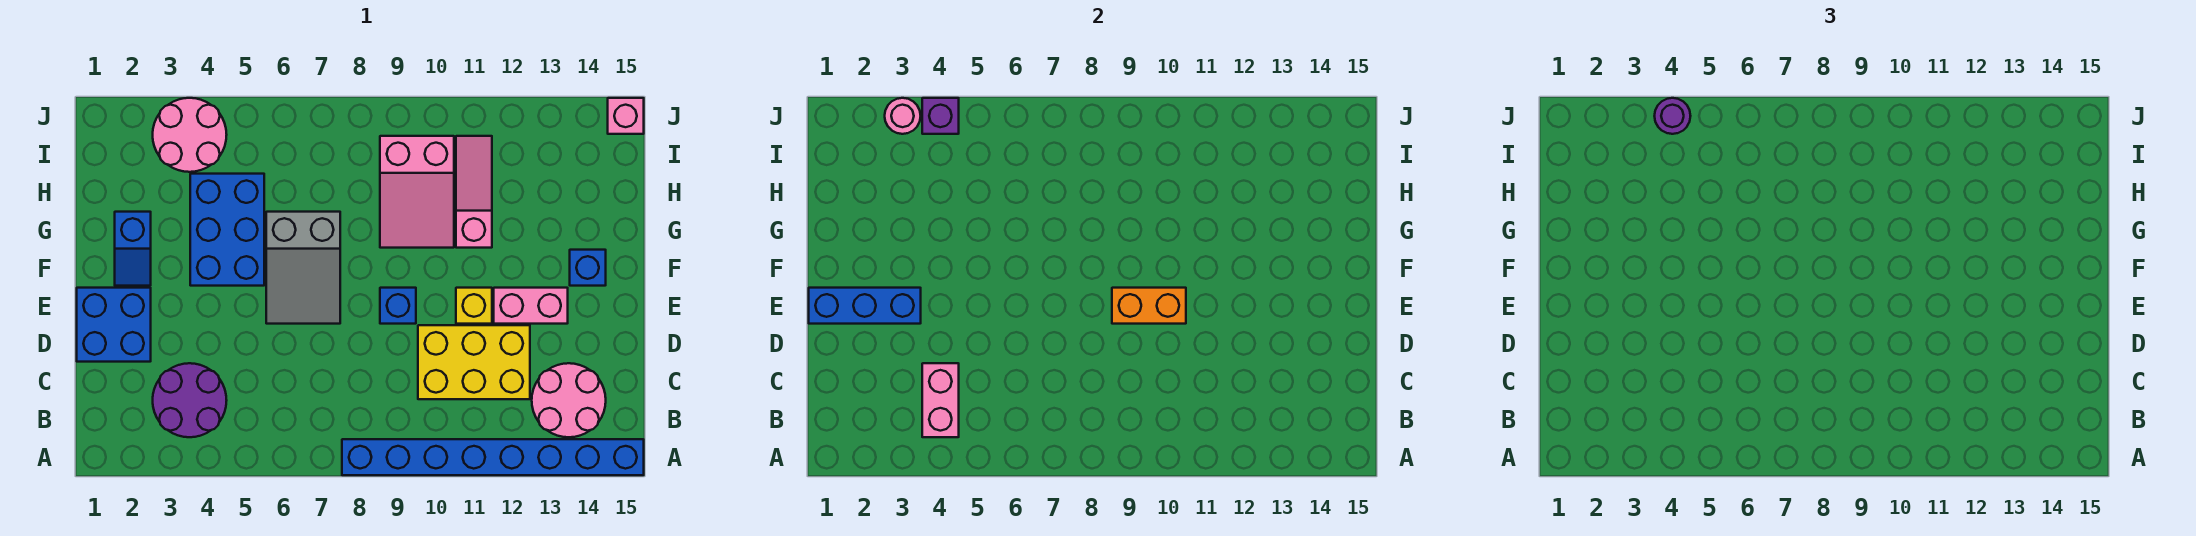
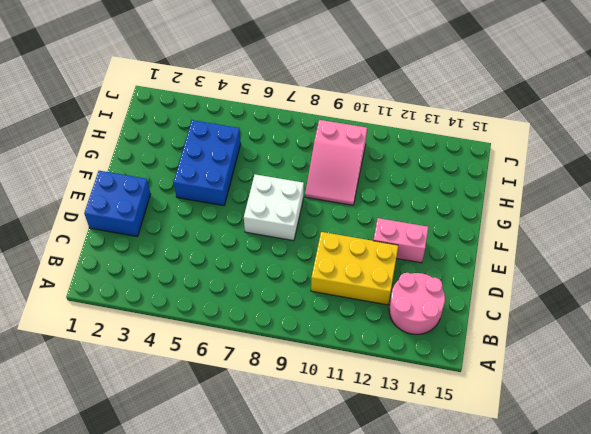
white brick E7:F8 level 1 -> grey slope E6:G7 level 1 top G
none -> blue brick A8:A15 level 1
none -> purple round brick B3:C4 level 1
none -> blue brick E9 level 1

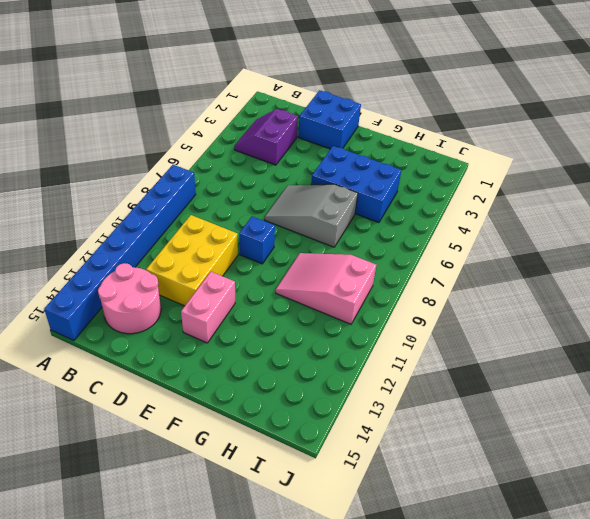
purple slope B3:C4 level 1 top C -> purple round brick B3:C4 level 1
none -> yellow brick E11 level 1
none -> blue slope F2:G2 level 1 top G
none -> blue brick F14 level 1

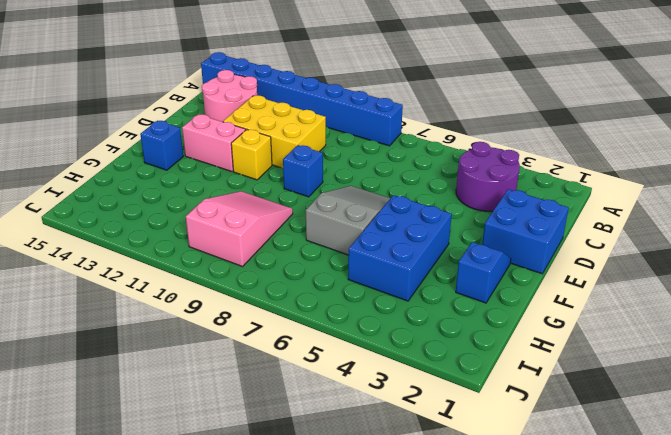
none -> pink slope G11:I11 level 1 top G
none -> pink round brick I3:J4 level 1
none -> pink brick J15 level 1

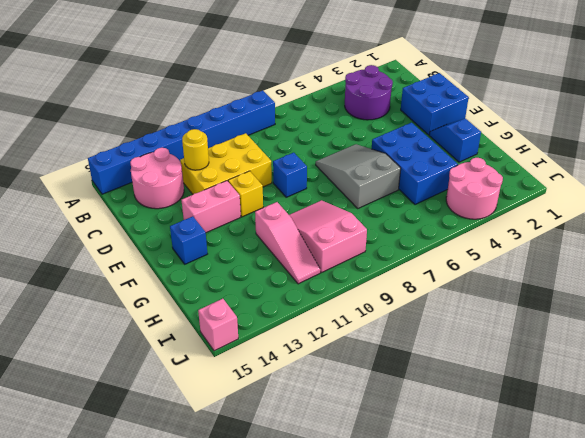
yellow round brick C12 level 2 -> none
none -> pink brick B4:C4 level 2
none -> blue brick E1:E3 level 2
none -> orange brick E9:E10 level 2

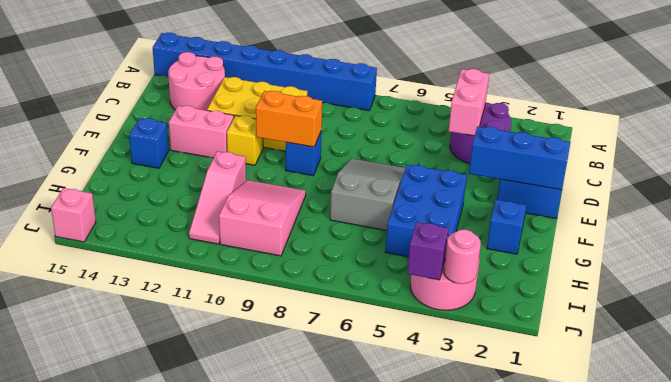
none -> purple round brick J4 level 3

